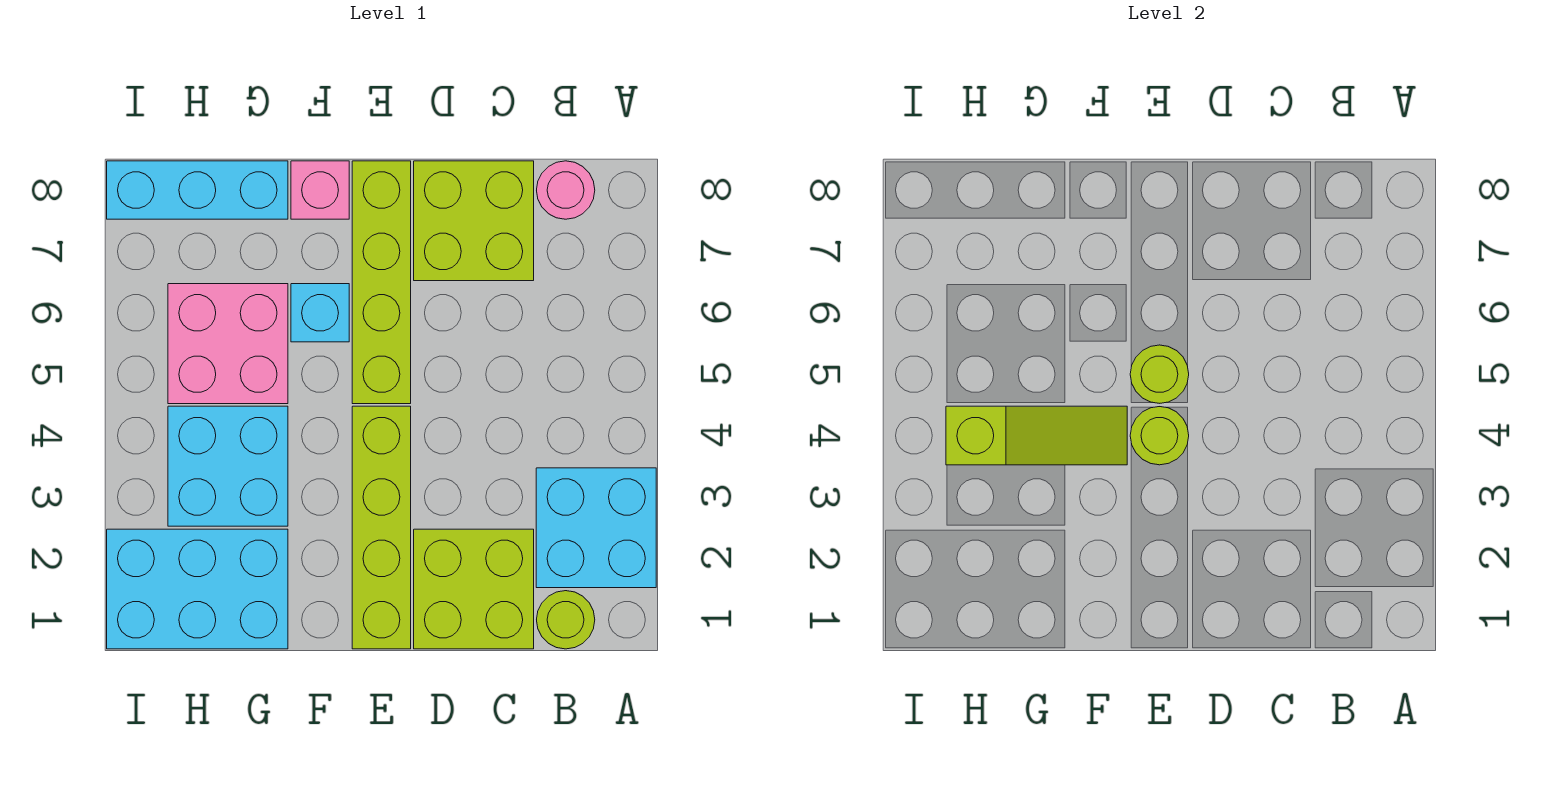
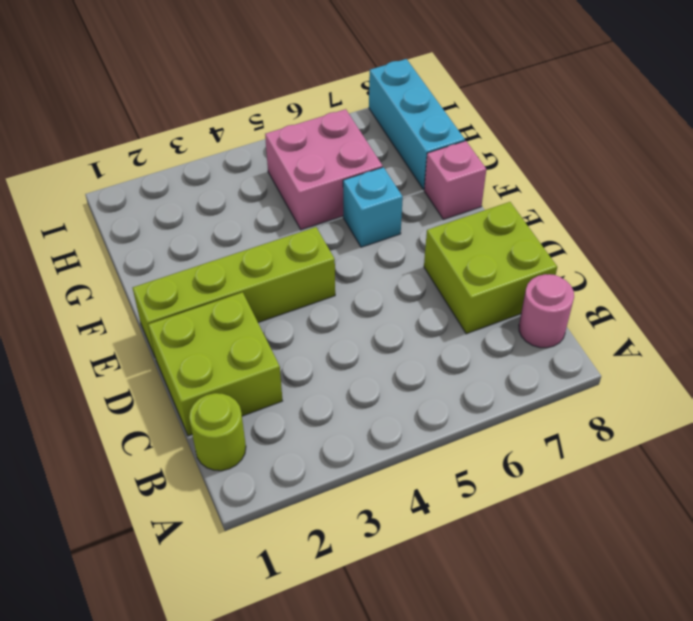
none -> cyan brick A2:B3 level 1
none -> lime brick E5:E8 level 1
none -> cyan brick G1:I2 level 1

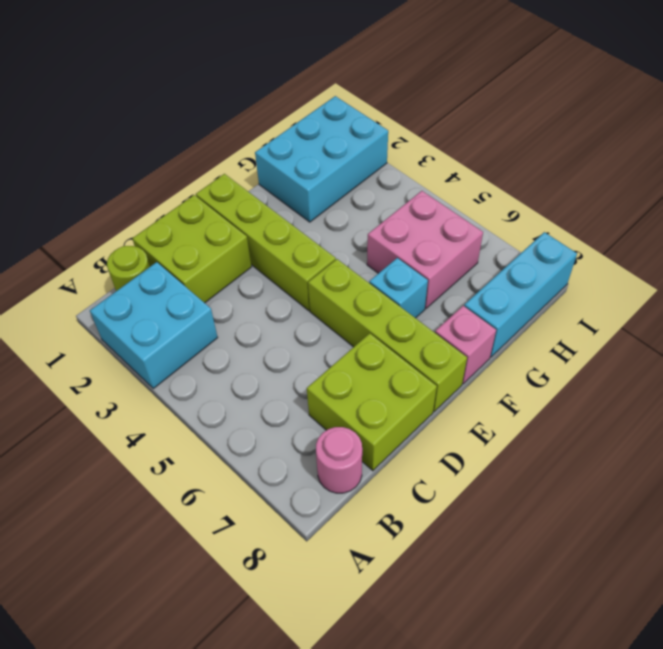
none -> cyan brick G3:H4 level 1
none -> lime round brick E4 level 2
none -> lime round brick E5 level 2

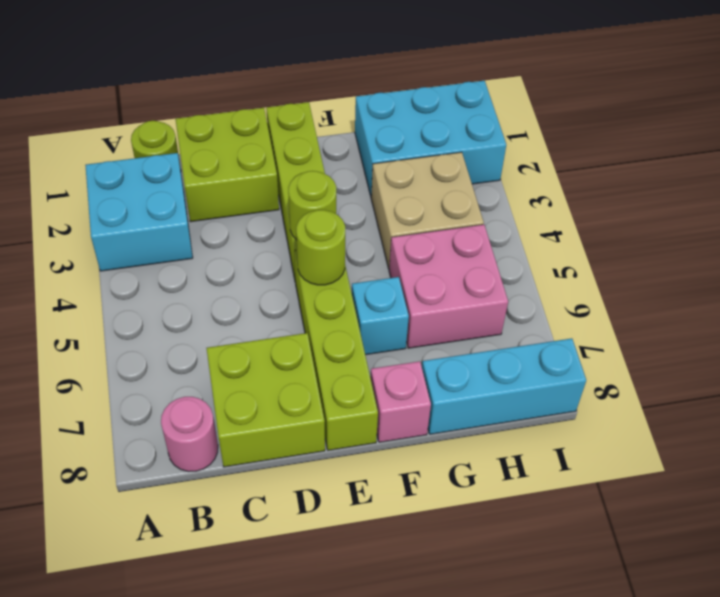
tan brick G3:H4 level 1 -> cyan brick G3:H4 level 1
none -> lime slope F4:H4 level 2 top H

